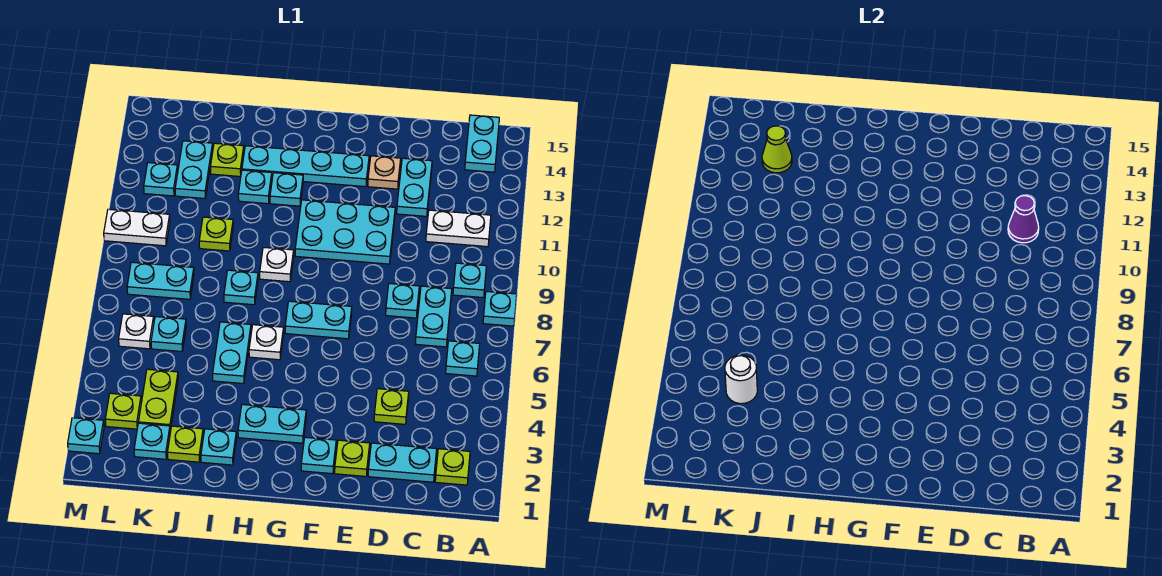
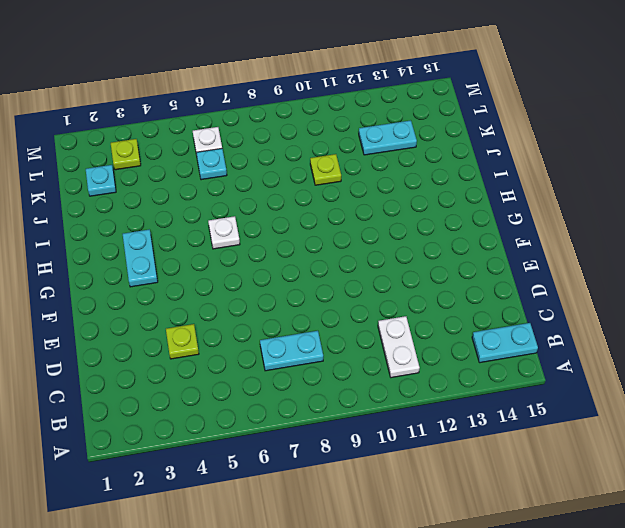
none -> cyan plate A8 level 1
none -> lime plate B2 level 1
none -> cyan plate B6 level 1
none -> cyan plate B9 level 1

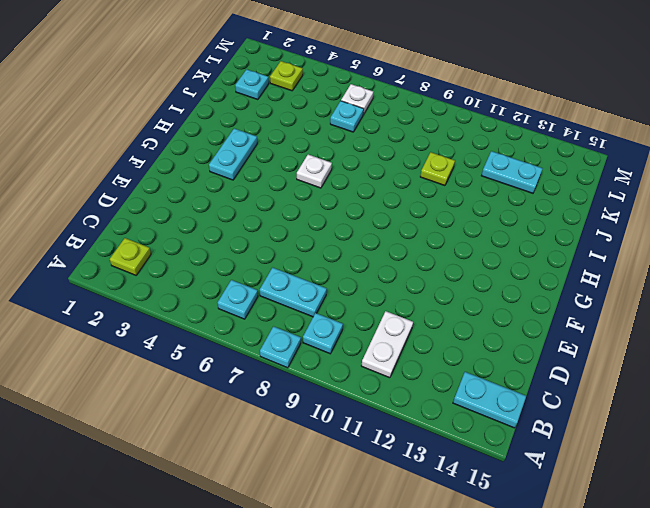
none -> cyan plate C2:D2 level 1
none -> lime plate D4 level 1
none -> cyan plate D8 level 1
none -> cyan plate D12:D13 level 1

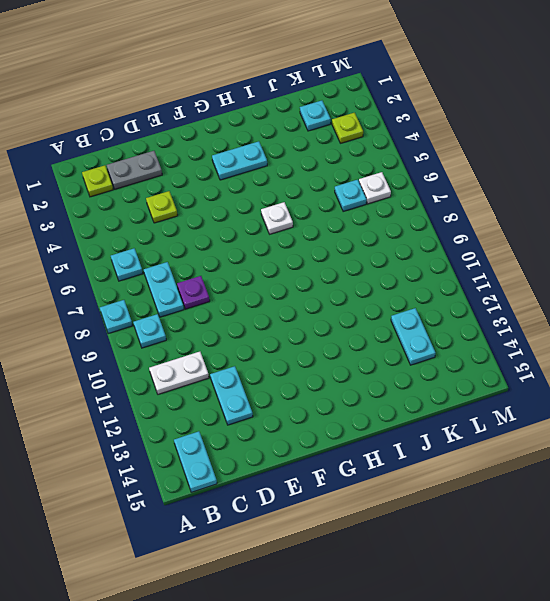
grey plate C2:D2 level 1 -> cyan plate C2:D2 level 1
purple plate D8 level 1 -> cyan plate D8 level 1
none -> lime plate E2 level 1
none -> cyan plate E10:G11 level 1
none -> tan plate E13 level 1
none -> cyan plate F2 level 1

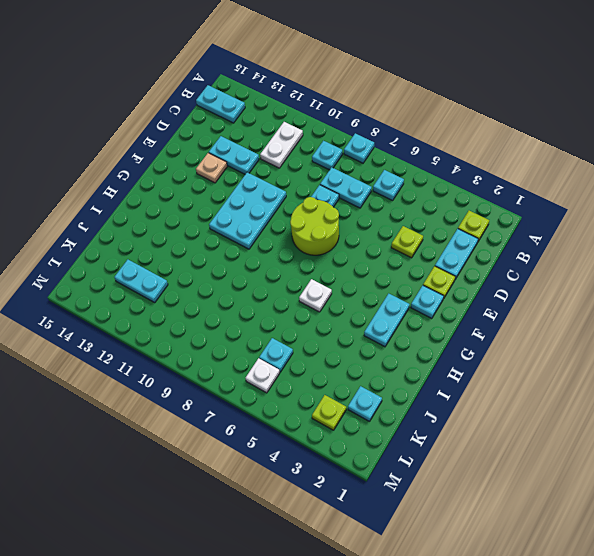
lime round brick E7:F8 level 1 -> cyan plate F7:G7 level 1
none -> cyan plate F13:I13 level 1
none -> white plate H9 level 1
none -> cyan plate H12 level 1
none -> cyan plate I2 level 1

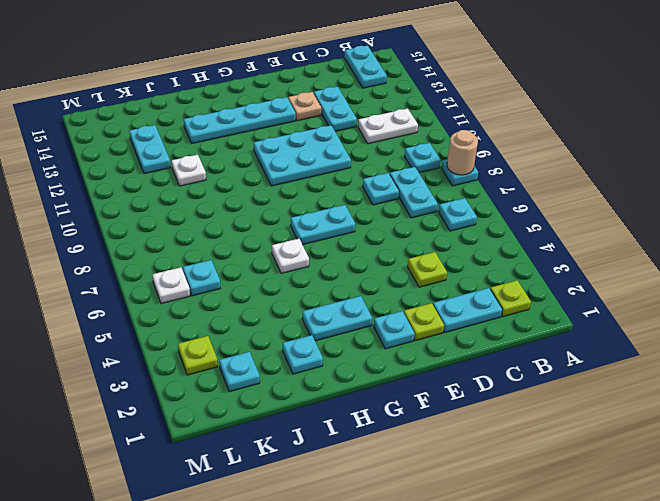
tan round brick A8 level 2 -> none
white plate J11 level 1 -> white plate H9 level 1
none -> cyan plate H12 level 1
none -> cyan plate I5:I6 level 1
none -> cyan plate I8 level 1
none -> cyan plate I12 level 1

